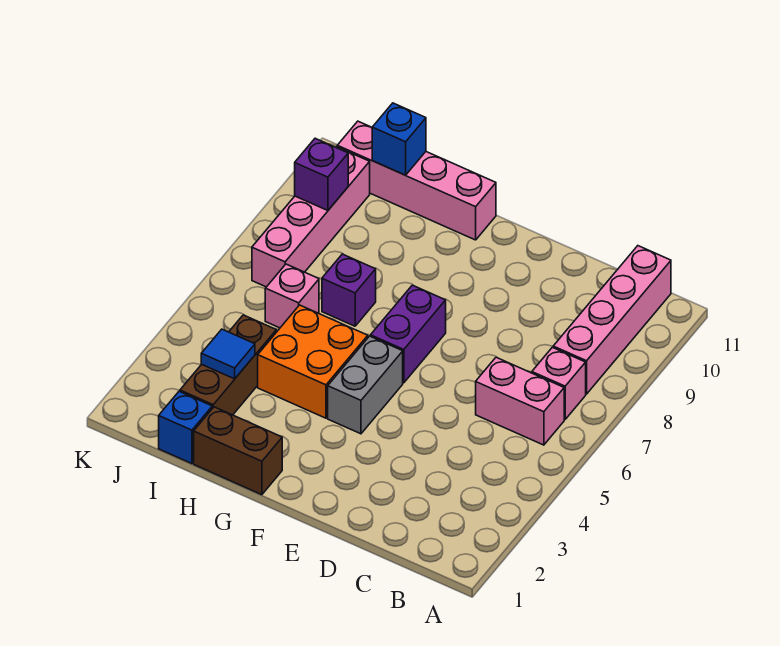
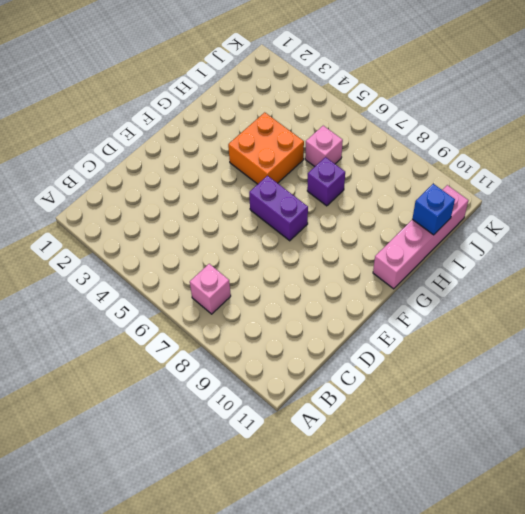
none -> pink brick B6:C6 level 1
none -> pink brick B8:B11 level 1
none -> grey brick F4:F5 level 1

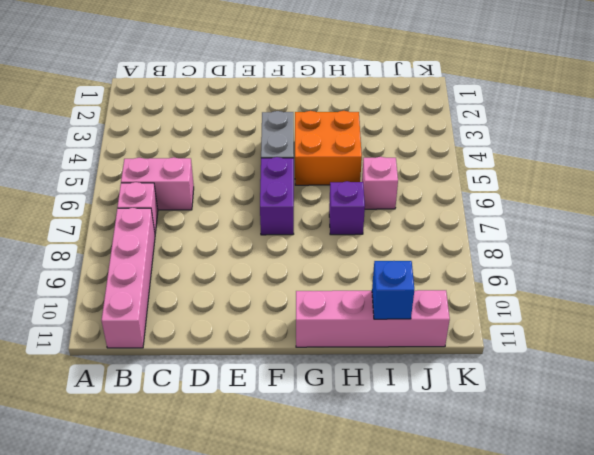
none -> brown brick G1:H1 level 1
none -> blue brick I1 level 1
none -> brown brick I2:I4 level 1

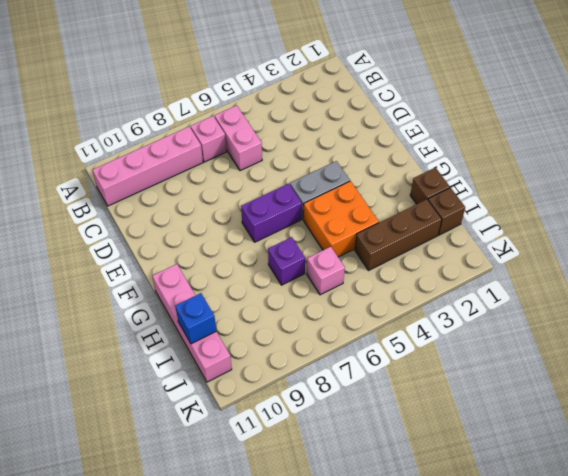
brown brick H1 level 1 -> brown brick G1:H1 level 1
brown brick I1 level 1 -> blue brick I1 level 1
none -> pink brick J7:J10 level 1
none -> blue tile I3 level 2
none -> purple brick J9 level 2

